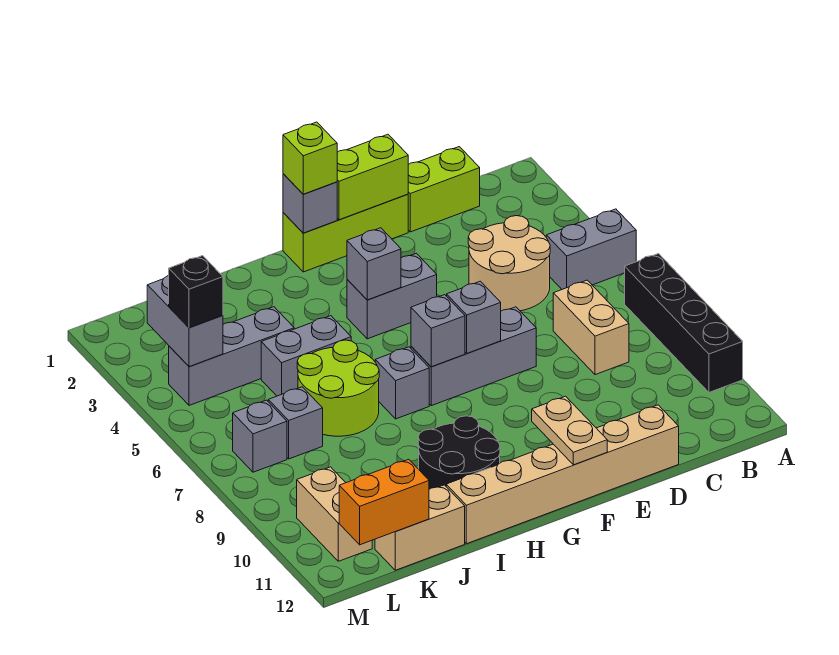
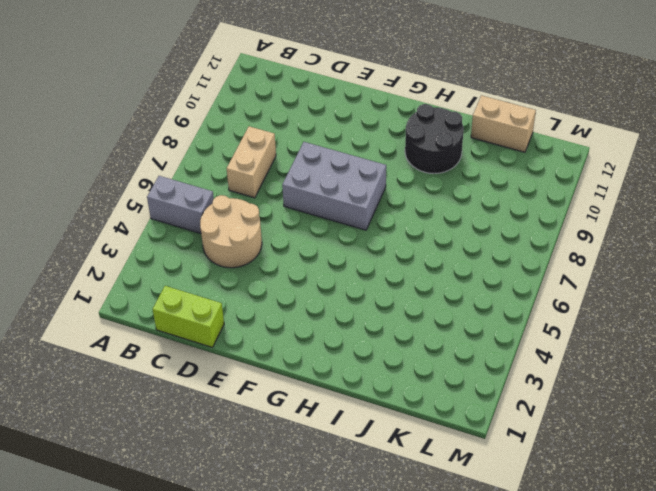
grey brick E7:G8 level 1 -> grey brick E7:G7 level 1
none -> black brick A7:A10 level 1
none -> tan brick D12:I12 level 1
none -> lime brick E1:G1 level 1

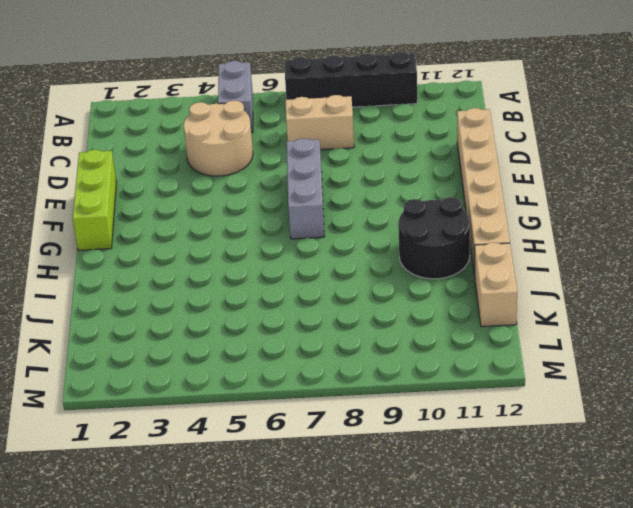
none -> lime brick C1:D1 level 1
none -> grey brick F4:G4 level 1
none -> grey brick H7 level 1

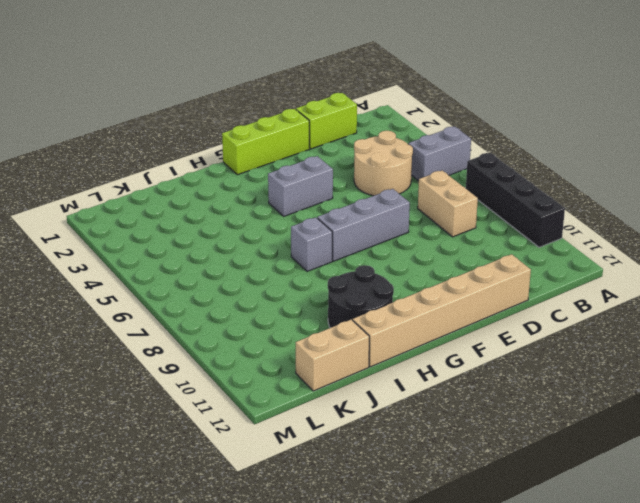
none -> grey brick I5:J5 level 1
none -> lime round brick I6:J7 level 1
none -> grey brick J4:L4 level 1

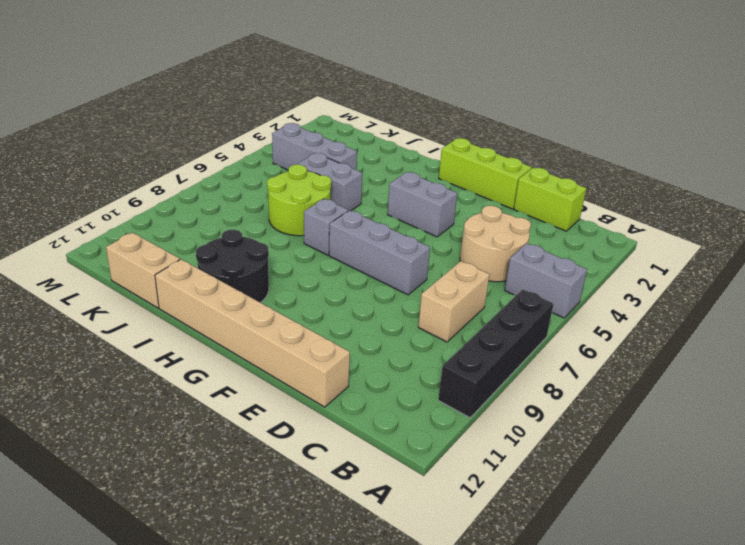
none -> grey brick K7 level 1
none -> grey brick L7 level 1
none -> tan brick L10:L11 level 1

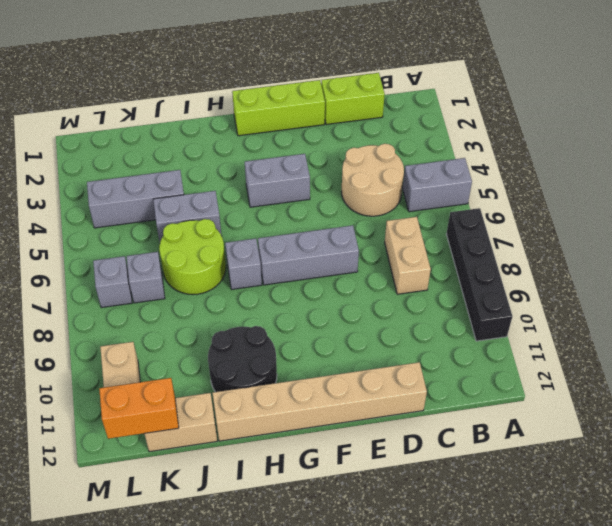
none -> lime brick E1:F1 level 2
none -> grey brick F7 level 2
none -> tan plate F11:F12 level 2

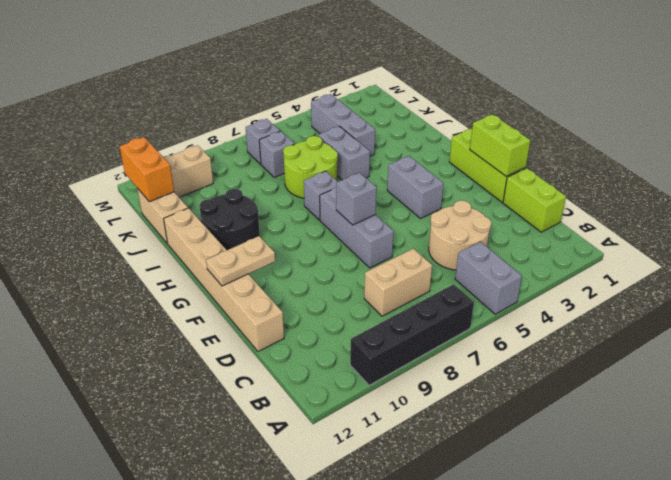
none -> grey brick G1 level 2
none -> grey brick G4 level 2
none -> grey brick G7 level 2

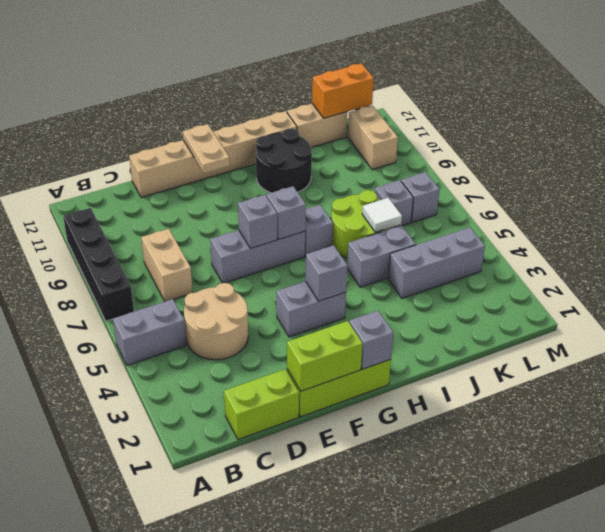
white tile J6 level 2 -> none
none -> grey brick L3:L4 level 2
none -> lime brick G1 level 3
none -> black brick L4 level 3

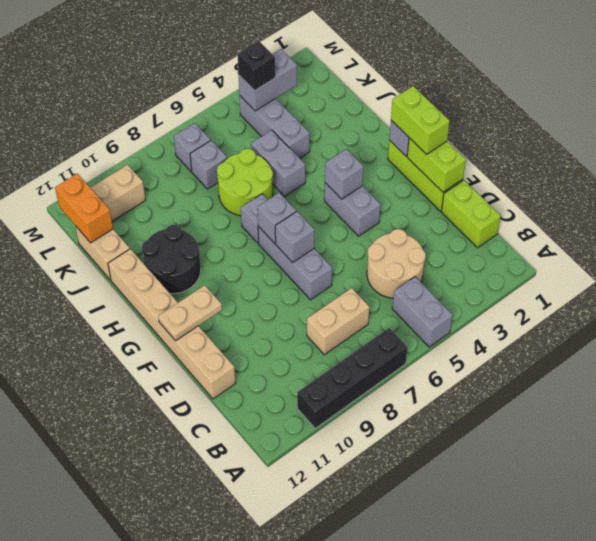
lime brick F1:G1 level 3 -> lime brick G1 level 3

